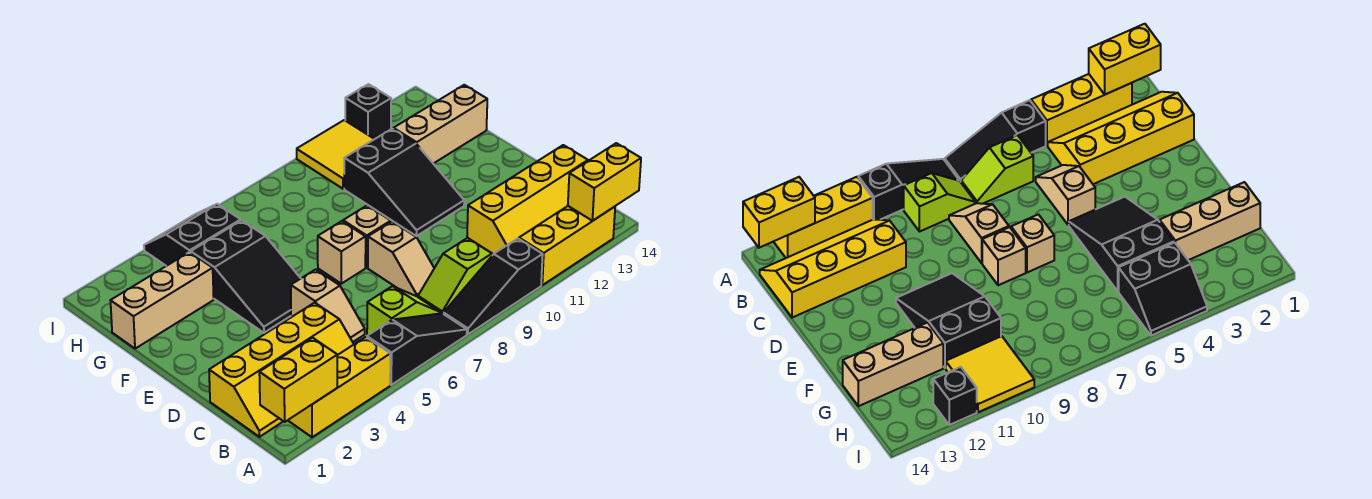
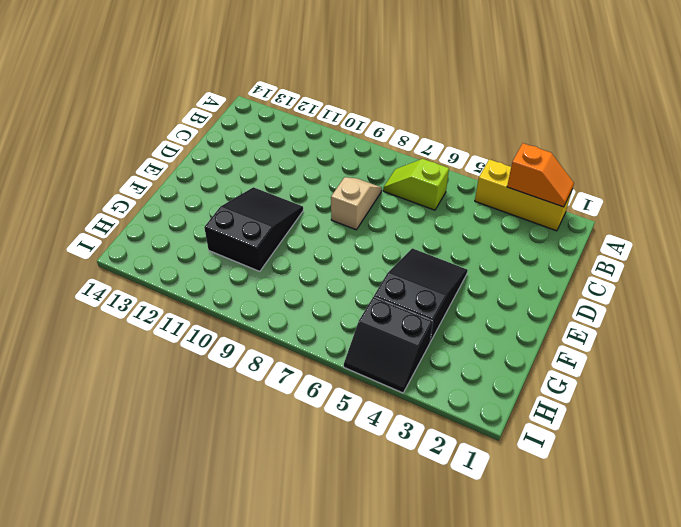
orange slope A2:A3 level 2 top 3 -> yellow brick A1:A2 level 2
none -> black slope A5:A7 level 1 top 5
none -> black slope A8:A10 level 1 top 10
none -> yellow brick A11:A13 level 1

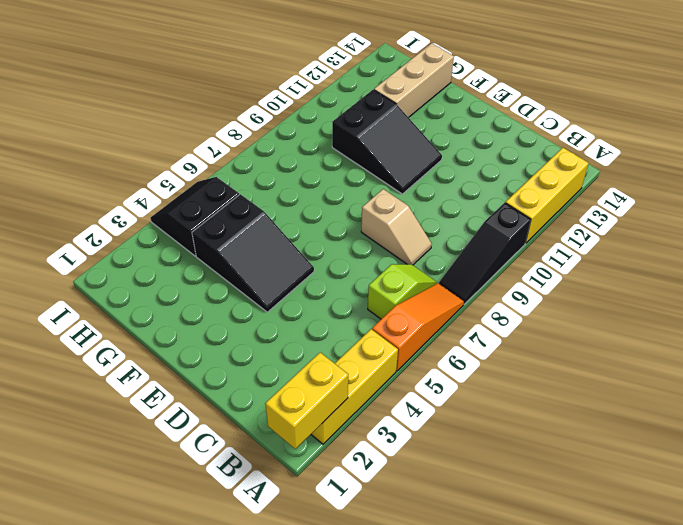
orange slope A5:A7 level 1 top 5 -> black slope A5:A7 level 1 top 5
none -> yellow slope B1:C4 level 1 top C
none -> lime slope B8:B9 level 1 top 9
none -> yellow slope B11:C14 level 1 top C

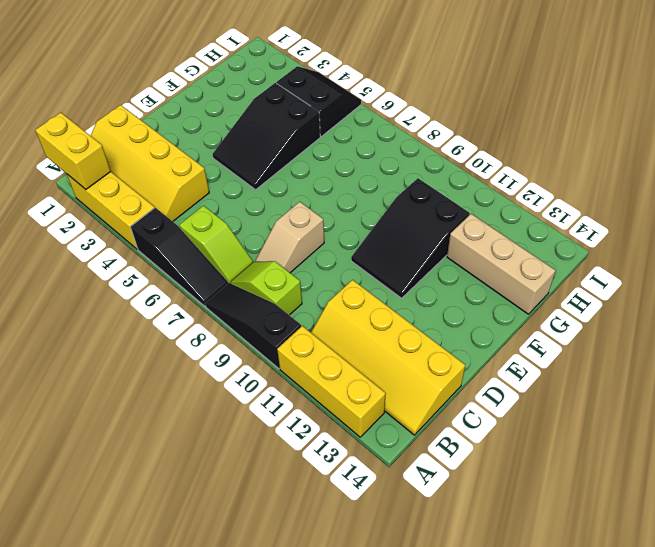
none -> tan slope C5:D5 level 1 top D
none -> tan brick E7 level 1
none -> tan brick E8 level 1

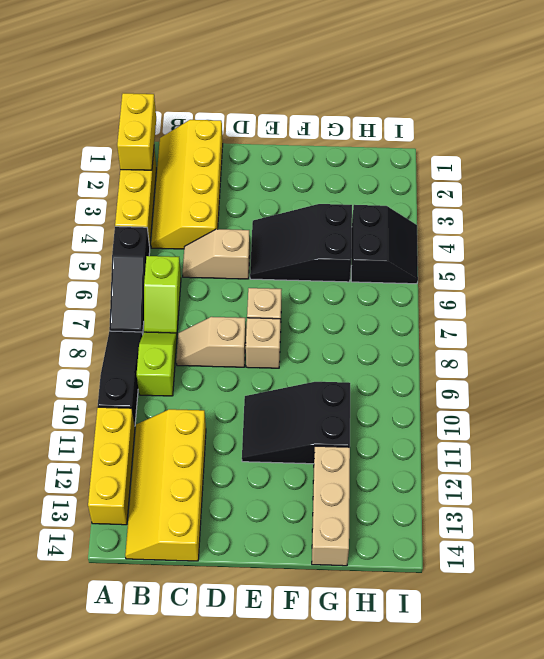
none -> tan brick G1:G3 level 1
none -> yellow tile H10:I11 level 1
none -> black brick I12 level 1

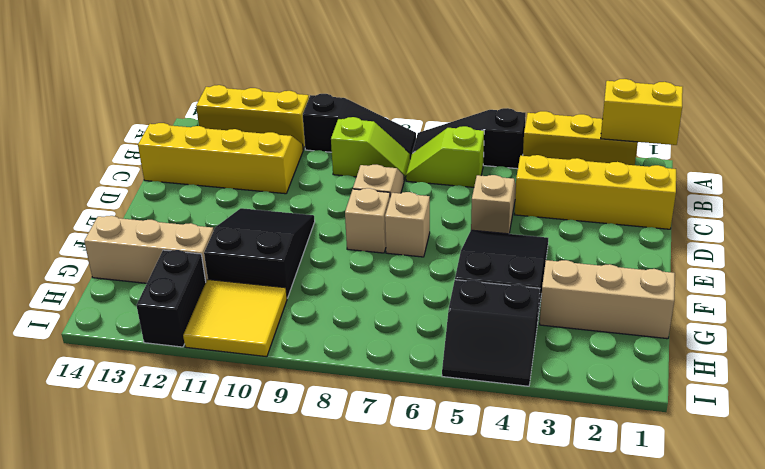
black brick H12:I12 level 1 -> black brick I12 level 1
none -> yellow brick A13:A14 level 2

